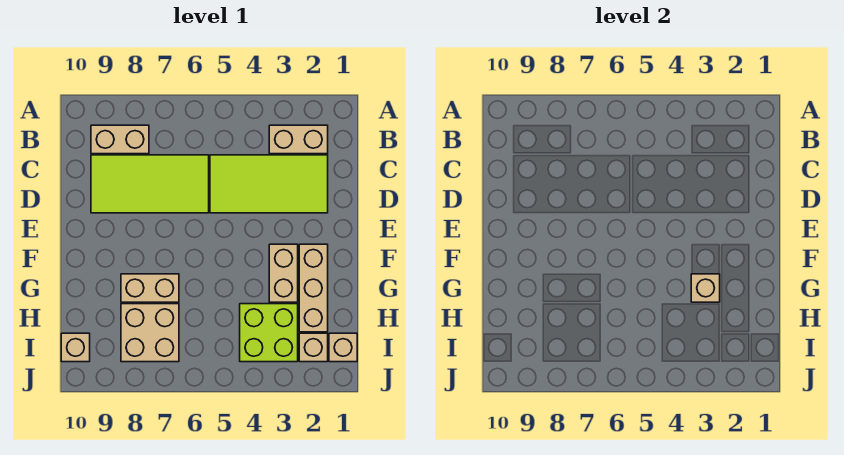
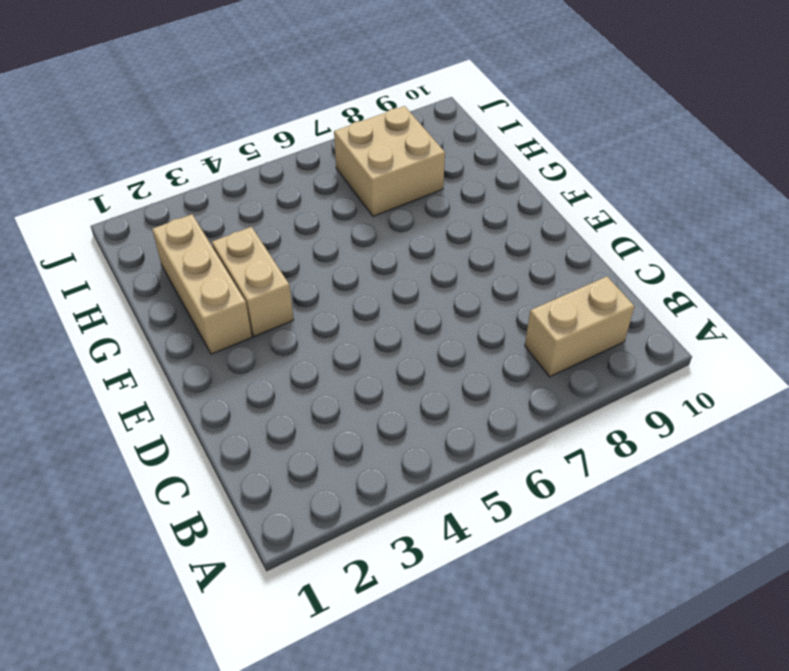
none -> tan brick B2:B3 level 1
none -> lime tile C2:D5 level 1
none -> lime tile C6:D9 level 1

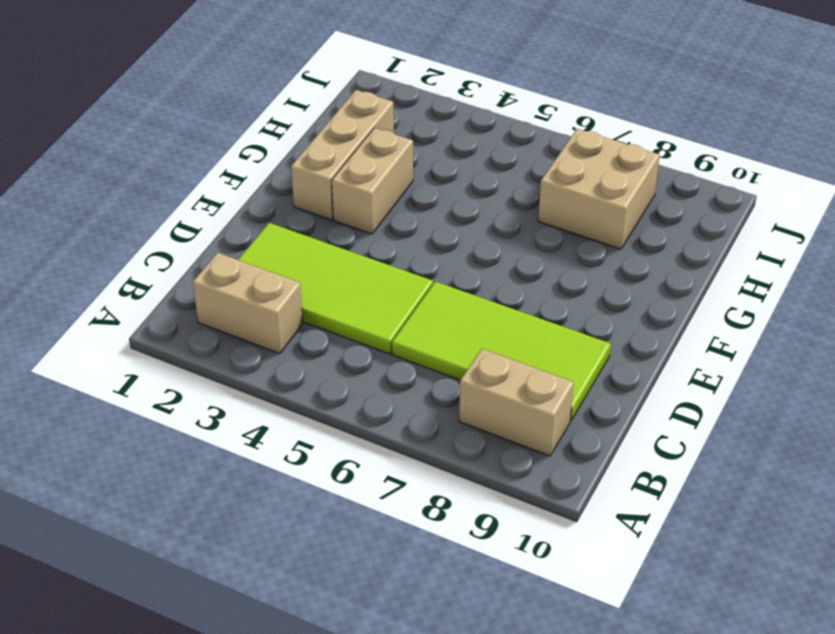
none -> tan brick G7:G8 level 1
none -> lime brick H3:I4 level 1
none -> tan brick I1 level 1

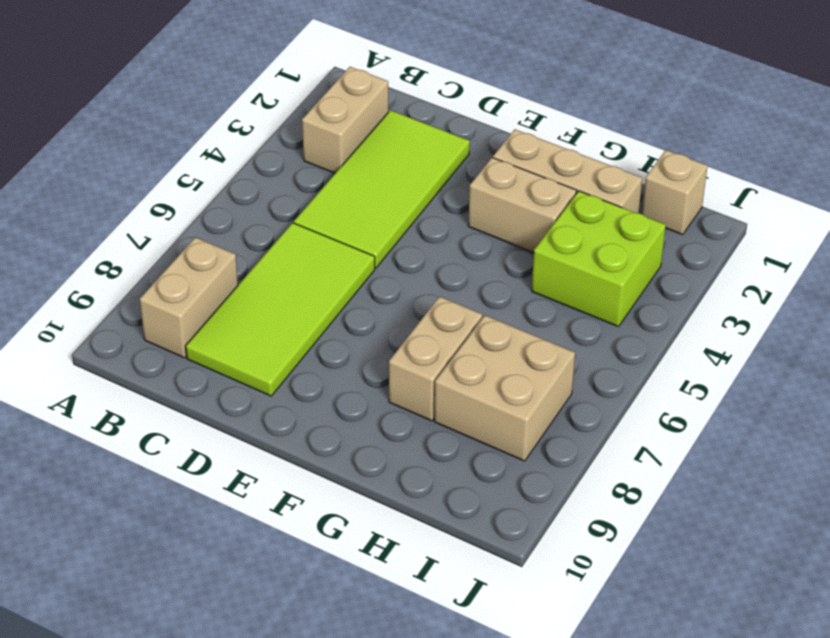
none -> tan brick I2 level 1
none -> tan brick I10 level 1
none -> tan brick G3 level 2

